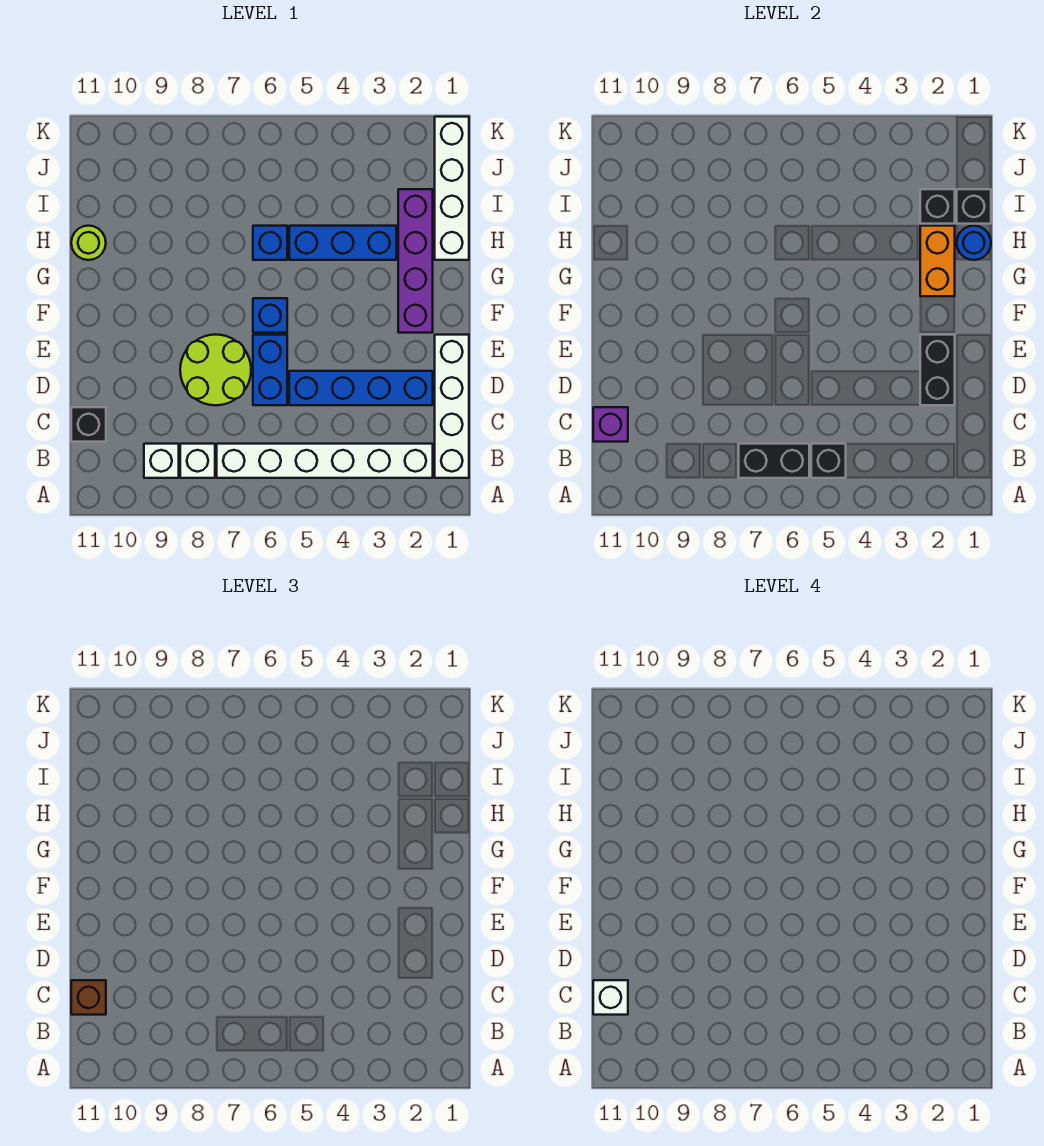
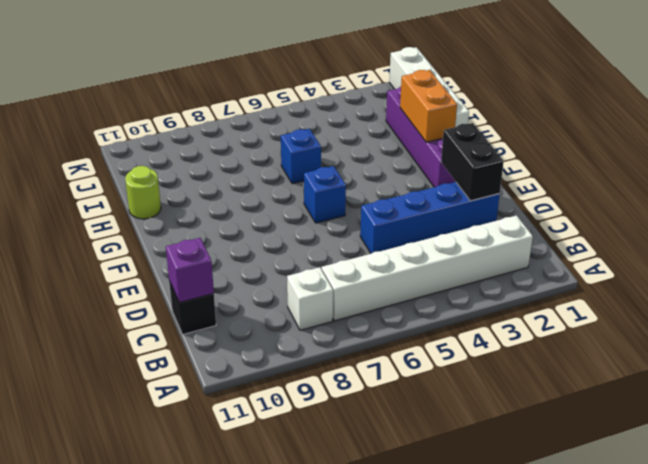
none -> white brick B1:E1 level 1
none -> white brick B9 level 1
none -> blue brick D6:E6 level 1

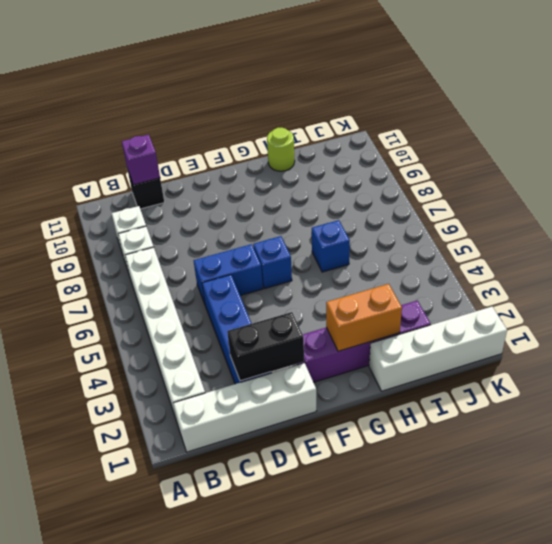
none -> lime round brick D7:E8 level 1
none -> blue brick H3:H5 level 1
none -> black brick B5 level 2

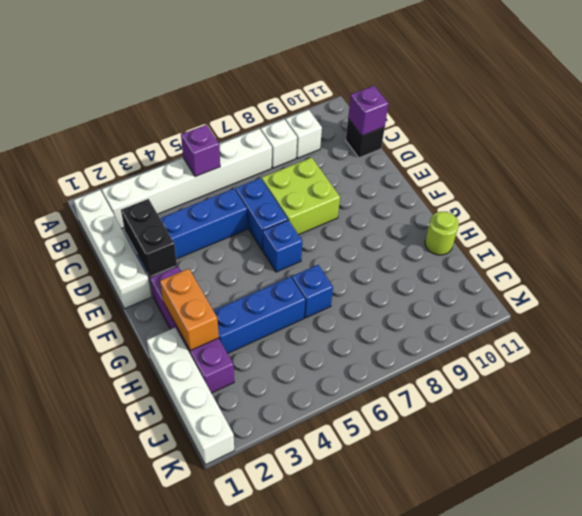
purple brick B5 level 2 -> black brick B5 level 2
lime brick D7:E8 level 1 -> lime round brick D7:E8 level 1
none -> black brick B6:B7 level 2
none -> blue round brick H1 level 2
none -> black brick I1 level 2

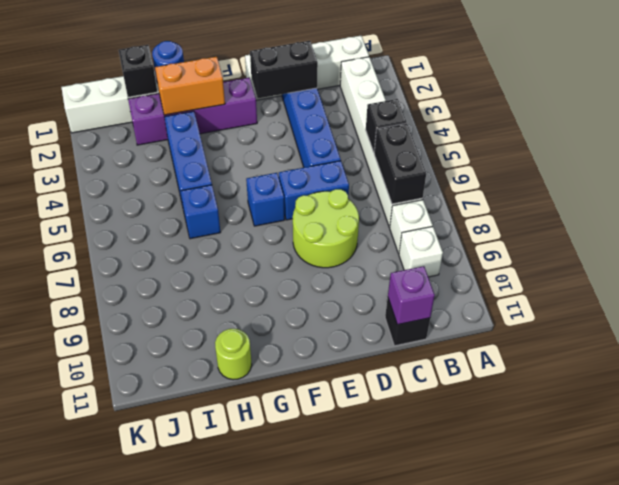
none -> black brick I2 level 2
none -> brown brick C11 level 3
none -> white brick C11 level 4

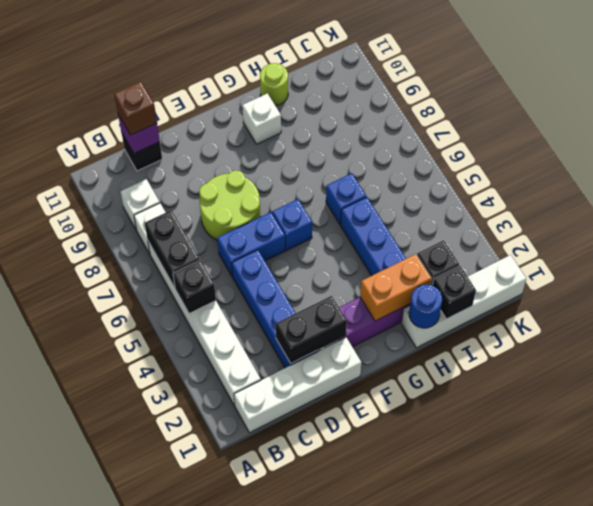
white brick G10 level 1 -> white brick C11 level 4

